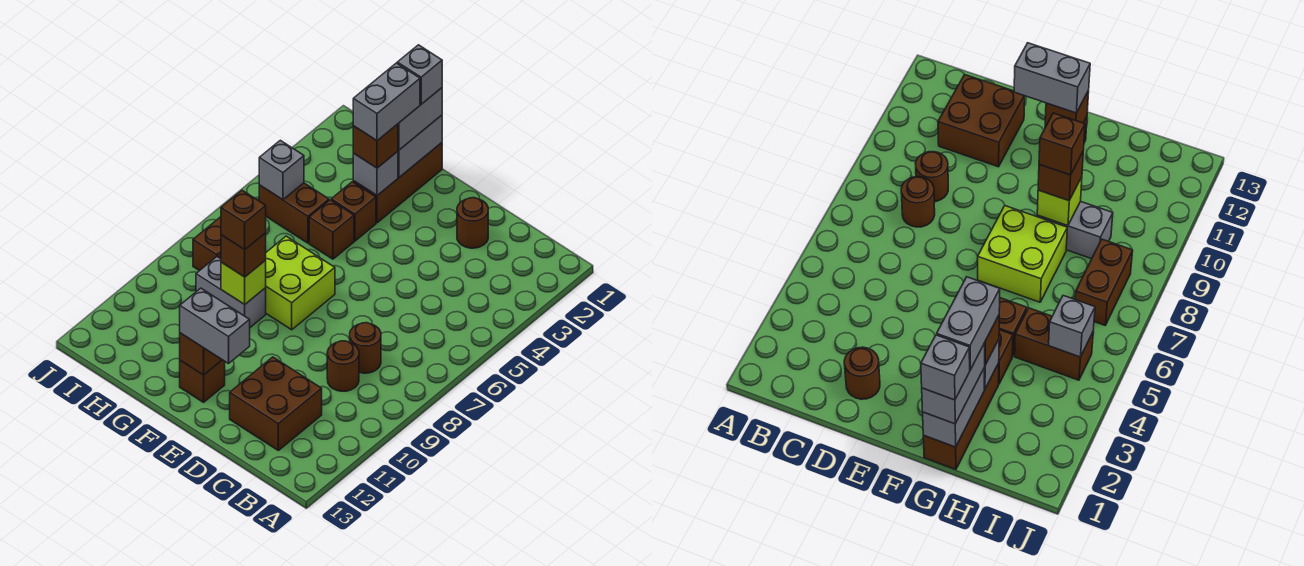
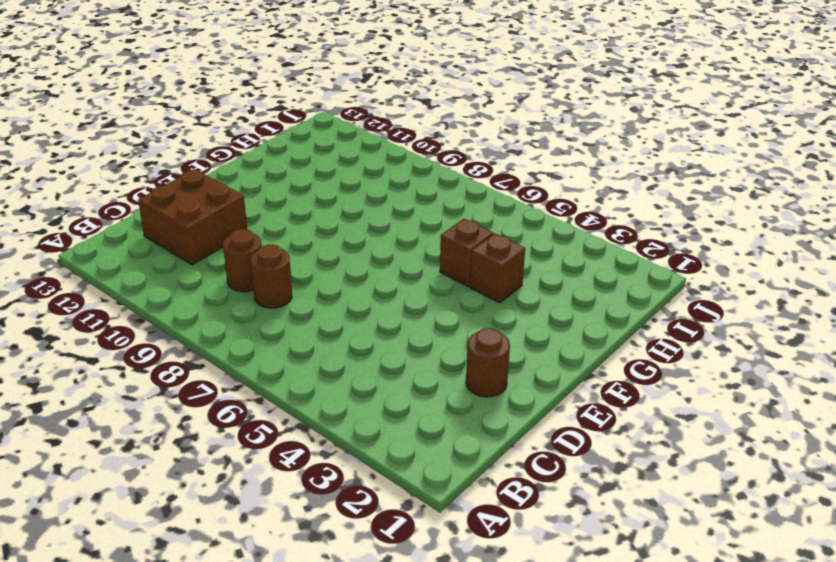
none -> lime brick F7:G8 level 1
none -> brown brick F12 level 1
none -> brown brick G1:G3 level 1

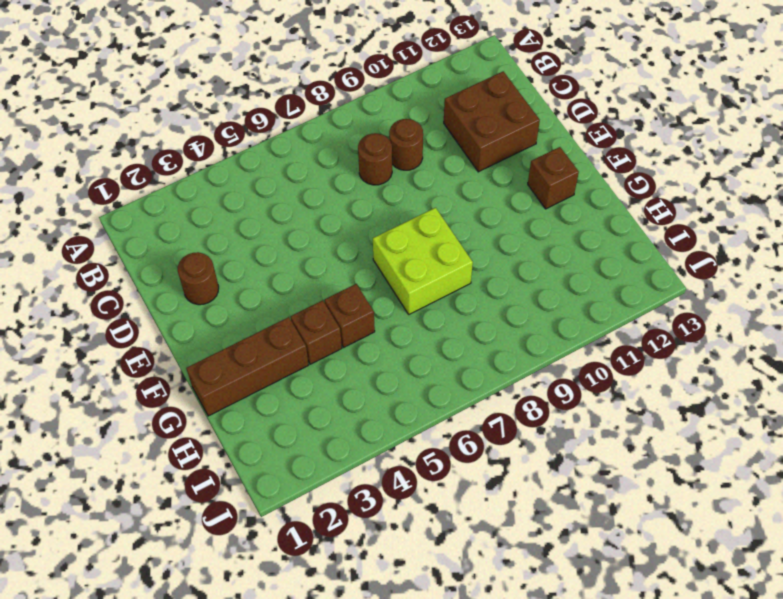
none -> grey brick G9:H9 level 1
none -> brown brick H5:I5 level 1
none -> brown brick I7:I8 level 1

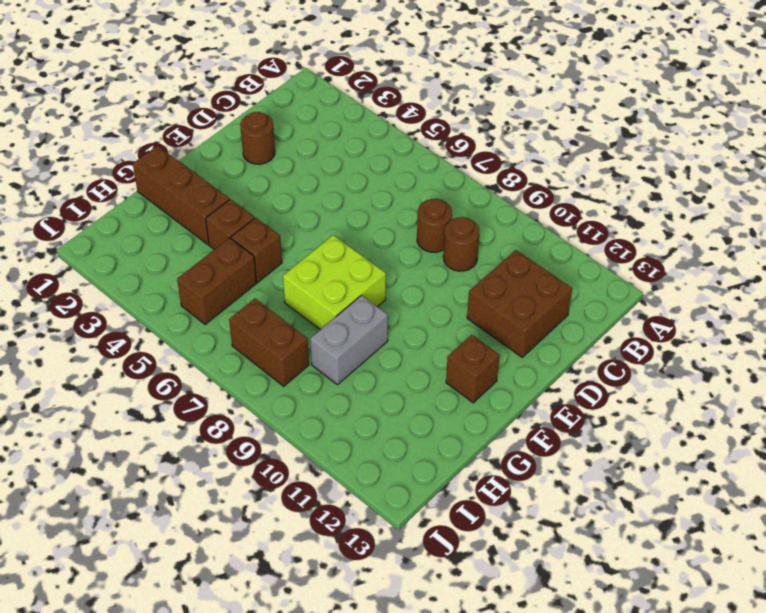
none -> brown brick F12 level 2
none -> grey brick G1:G2 level 2
none -> grey brick G3 level 2

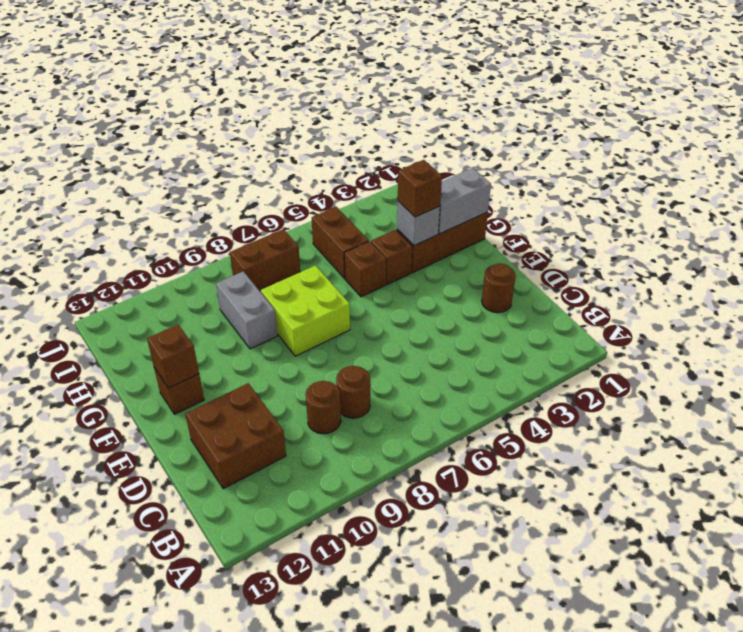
none -> lime brick G9 level 2
none -> grey brick I5 level 2
none -> grey brick E12:F12 level 3

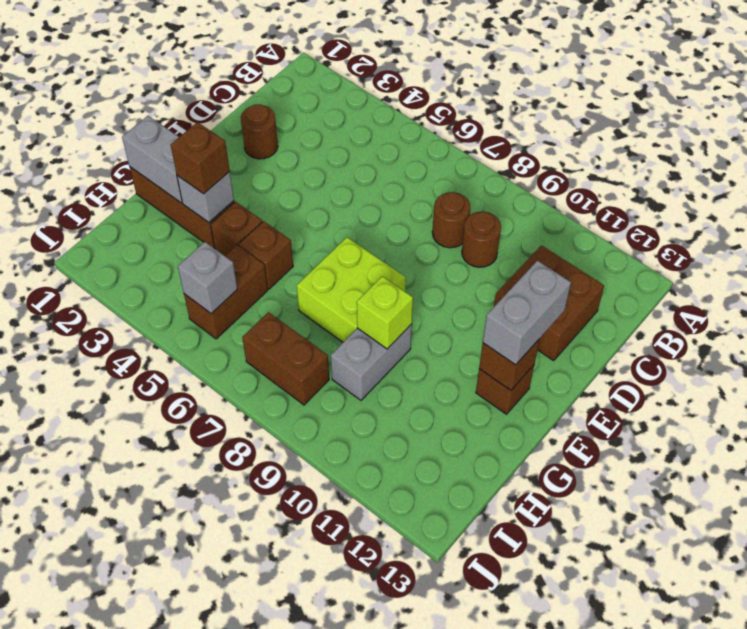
none -> grey brick G1:G2 level 3
none -> brown brick G9 level 3
none -> grey brick G1 level 4

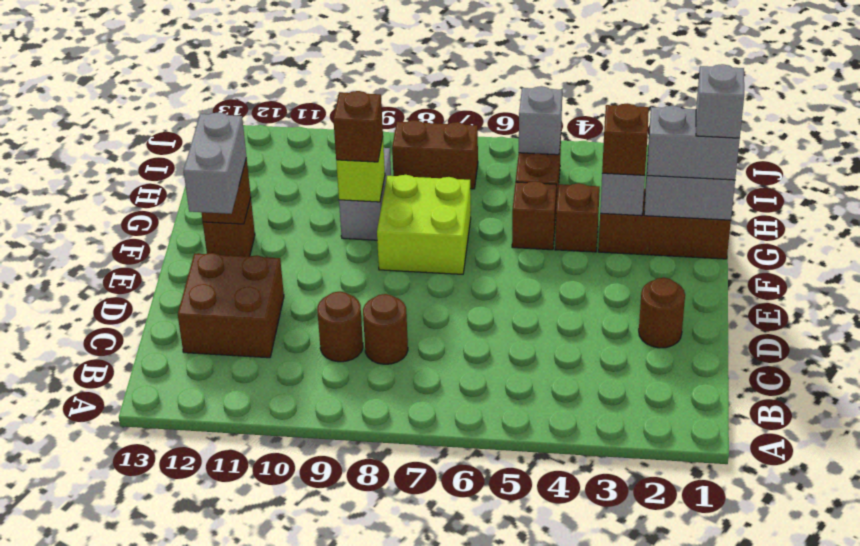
none -> grey brick G2:G3 level 4
none -> brown brick G9 level 4

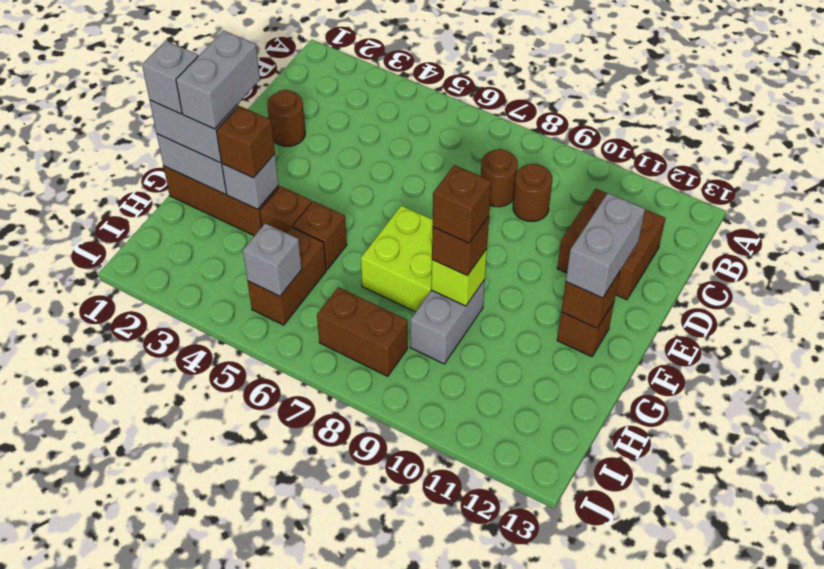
grey brick F2:G2 level 4 -> grey brick G2:G3 level 4

